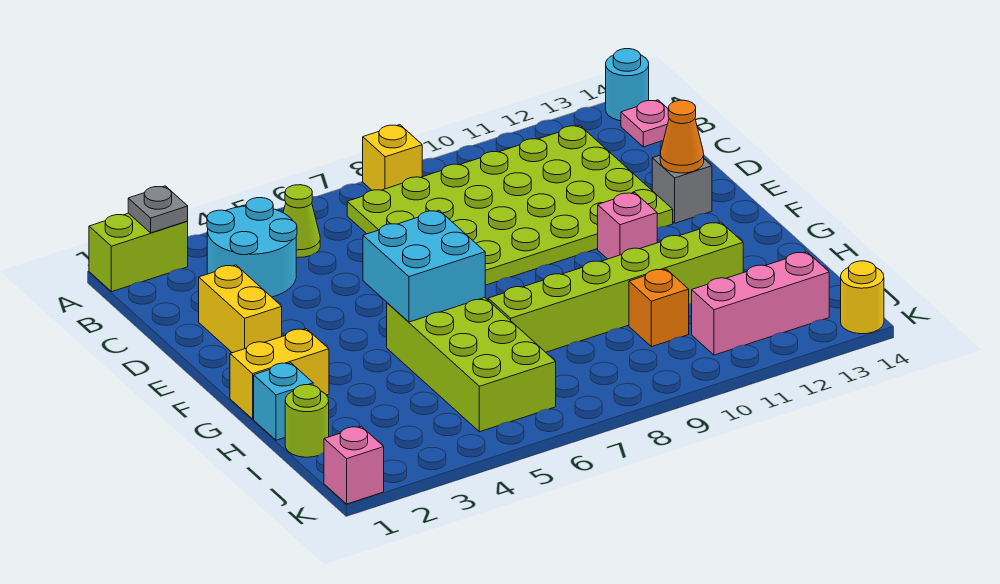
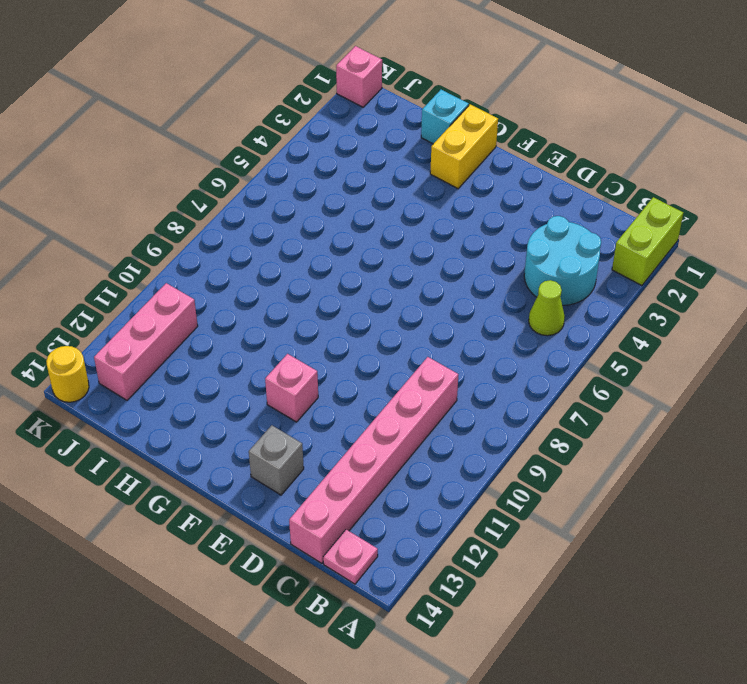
pink brick C9:C14 level 1 -> lime plate B7:E12 level 1
none -> yellow brick A8 level 1
none -> cyan round brick A14 level 1
none -> yellow brick D2:E2 level 1

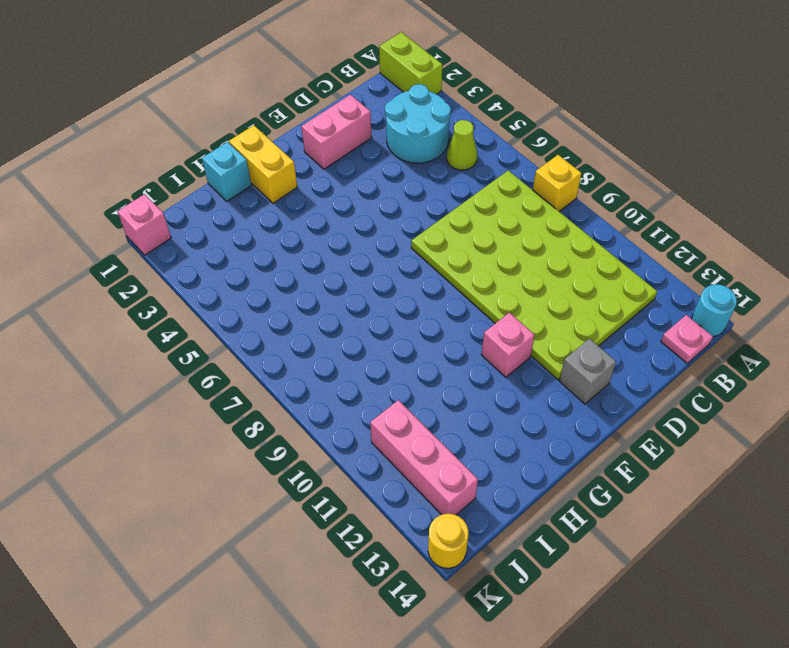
pink brick D2:E2 level 1 -> yellow brick D2:E2 level 1
none -> lime brick G5:J6 level 1
none -> lime brick H7:H12 level 1
none -> lime round brick I1 level 1

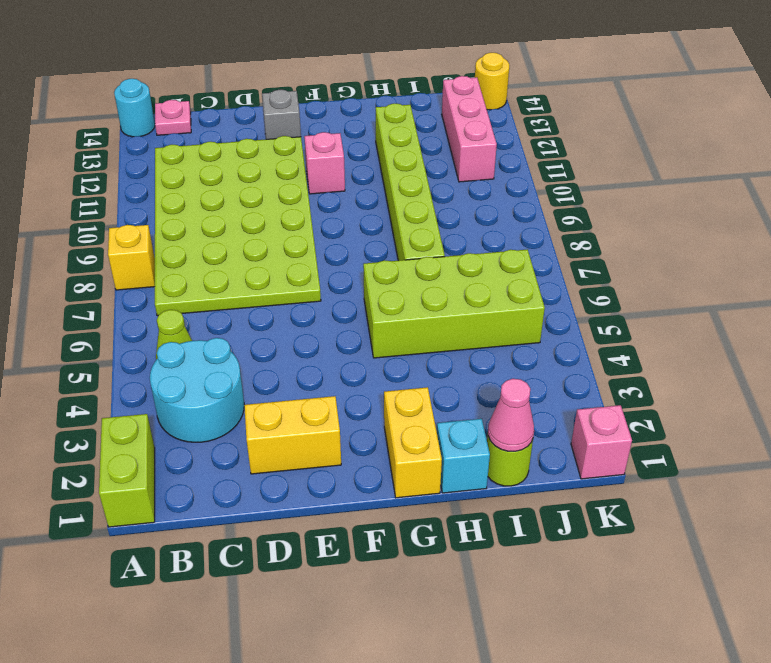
pink cone I1 level 2 -> none
none -> orange brick I10 level 1
none -> grey plate A2 level 2
none -> orange cone E13 level 2

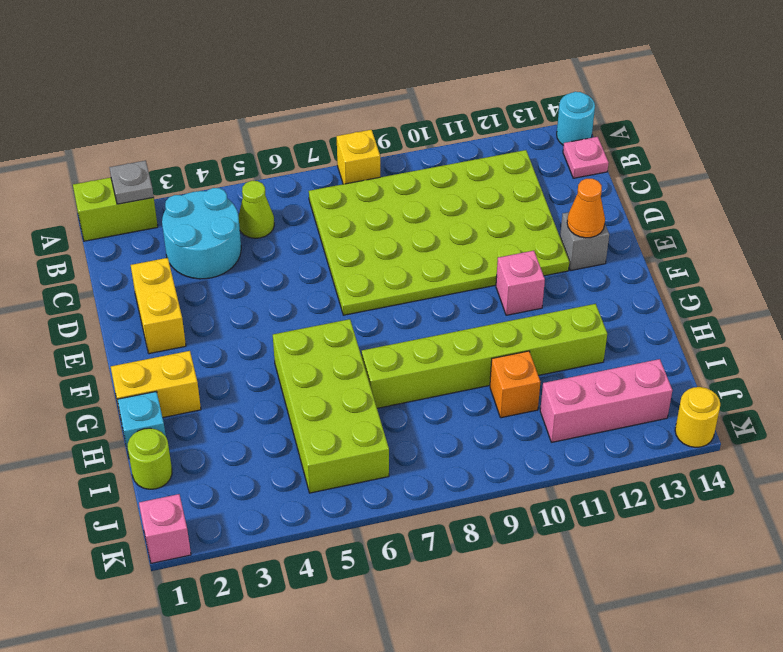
none -> cyan brick F5:G6 level 2

